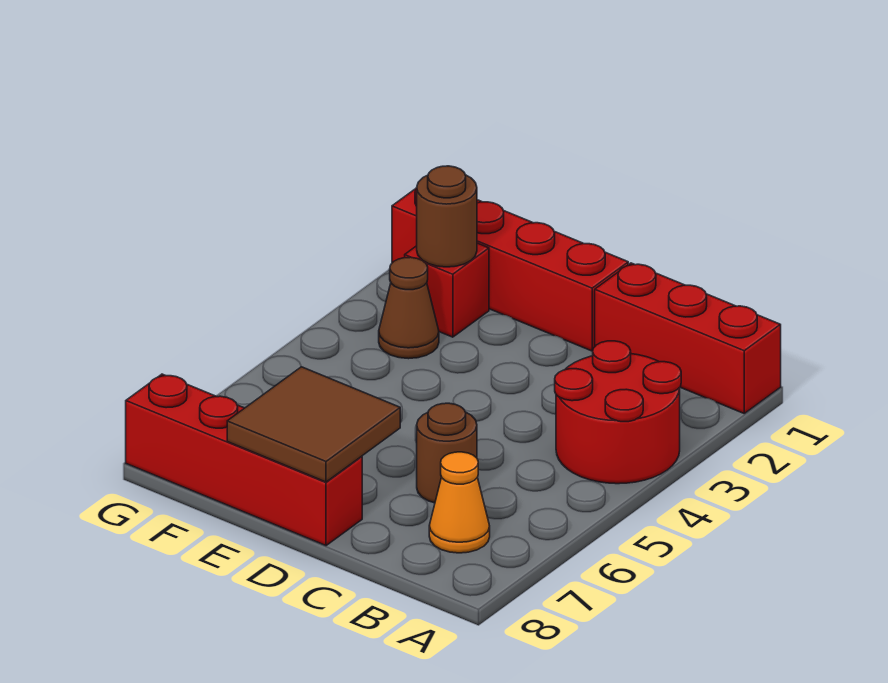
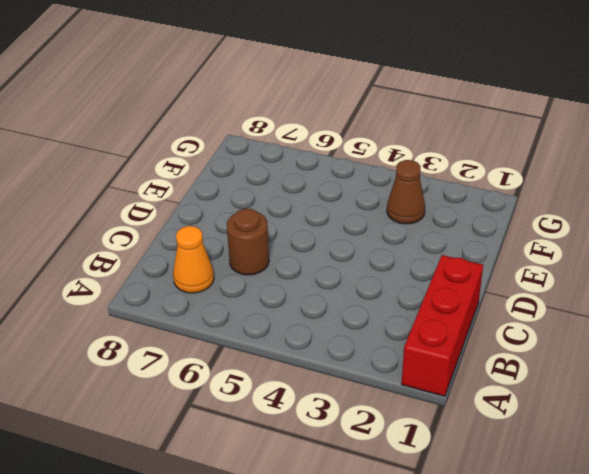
none -> red round brick A3:B4 level 1
none -> red brick D1:G1 level 1

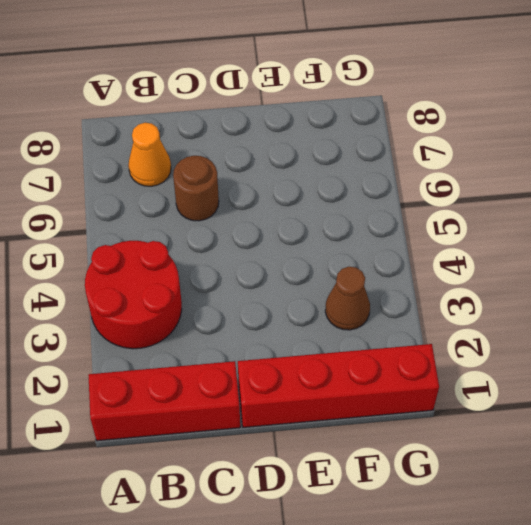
none -> red brick D8:G8 level 1
none -> red brick F2 level 1

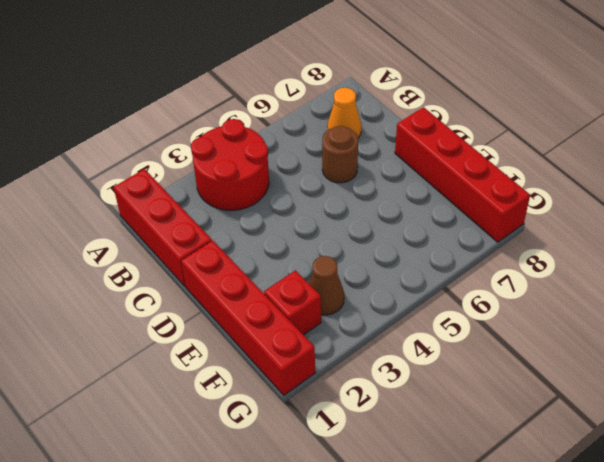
none -> brown tile D7:E8 level 2
none -> brown round brick F2 level 2

